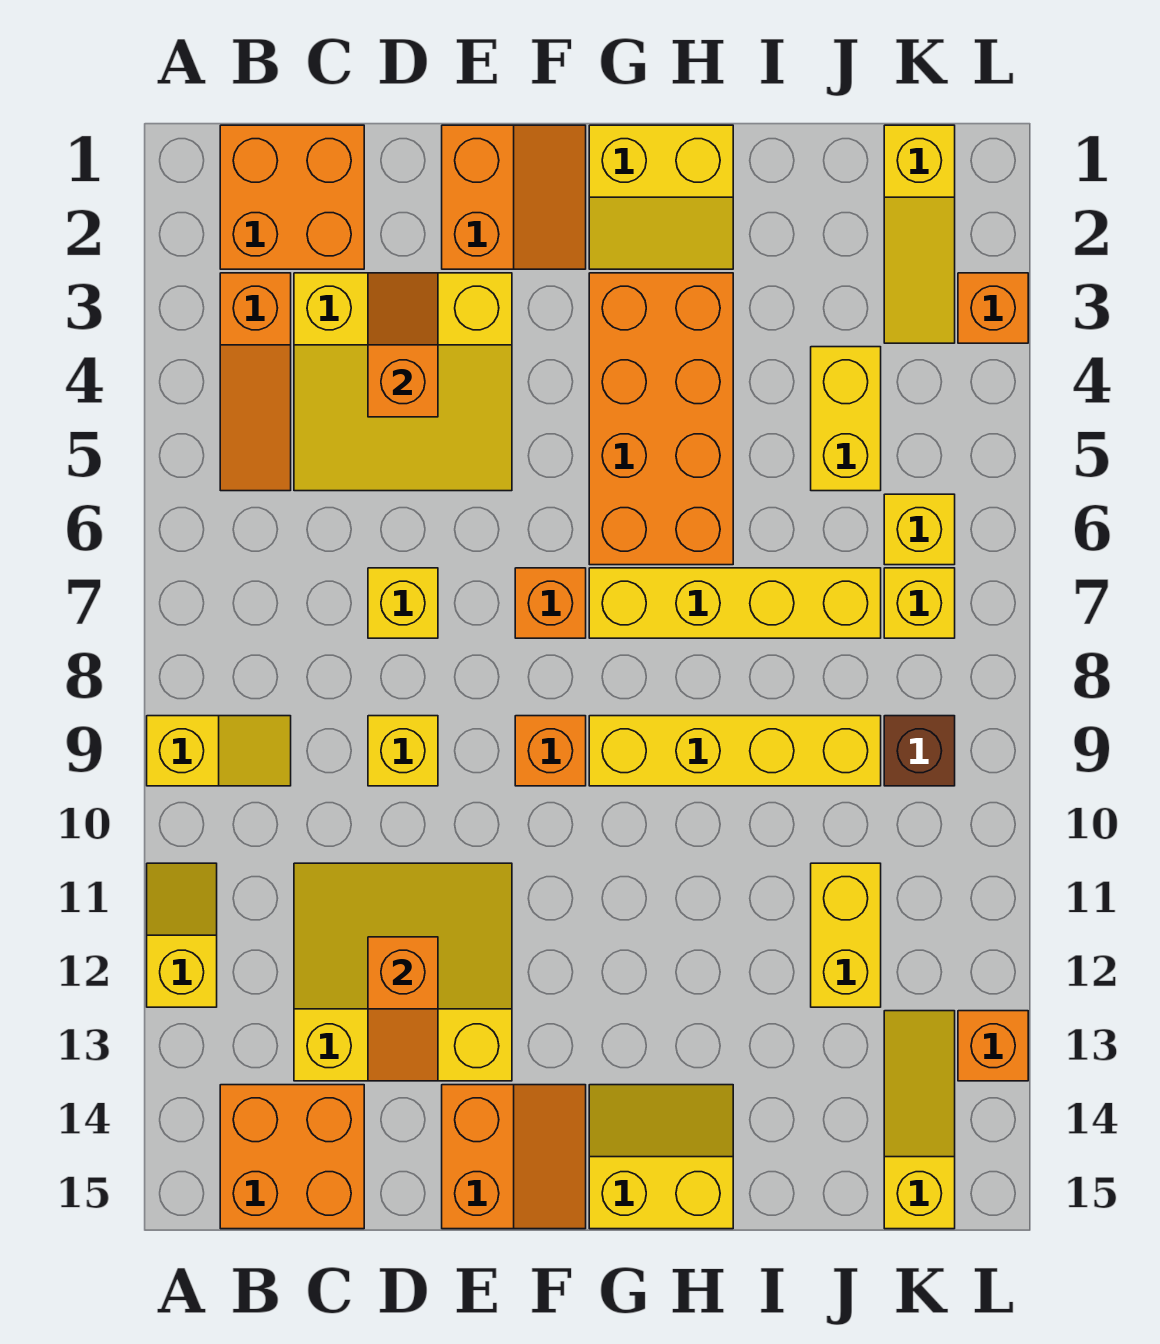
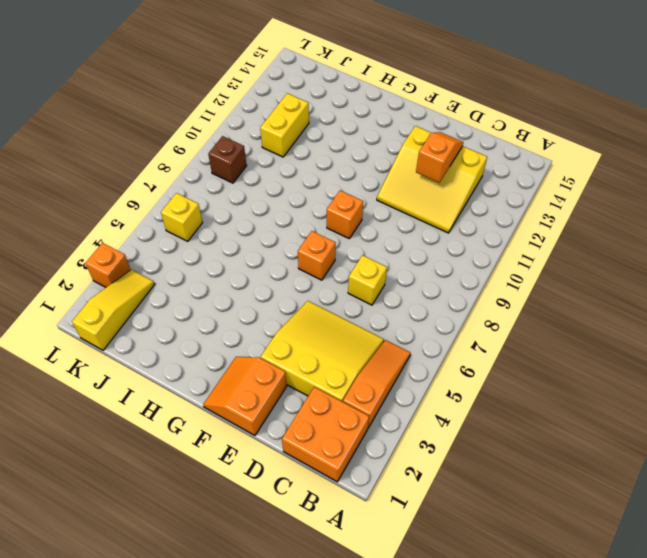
none -> yellow slope A9:B9 level 1 top A
none -> yellow slope A11:A12 level 1 top 12
none -> orange brick B14:C15 level 1

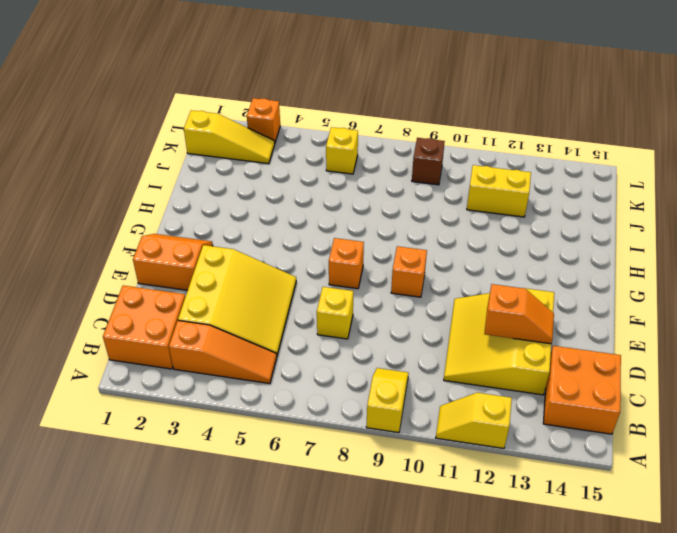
none -> yellow brick D9 level 1
none -> orange slope E14:F15 level 1 top E
none -> yellow slope G1:H2 level 1 top 1

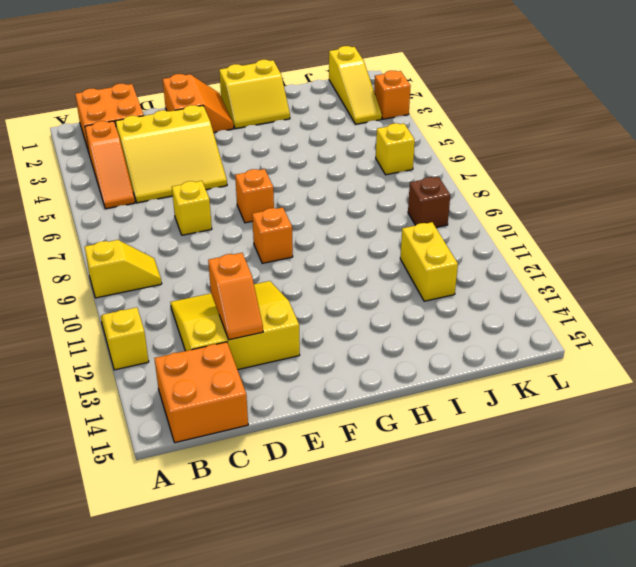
none -> yellow brick D9 level 1
none -> orange slope E14:F15 level 1 top E
none -> orange brick G3:H6 level 1

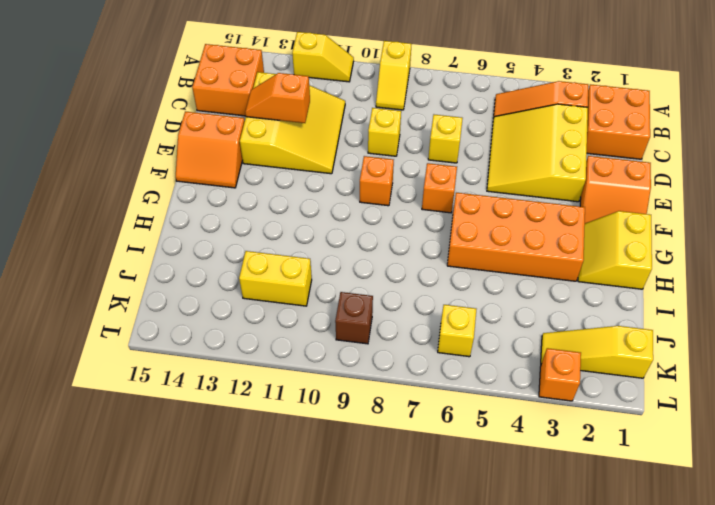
none -> yellow brick G7:J7 level 1
none -> yellow brick G9:J9 level 1
none -> yellow slope G14:H15 level 1 top 15

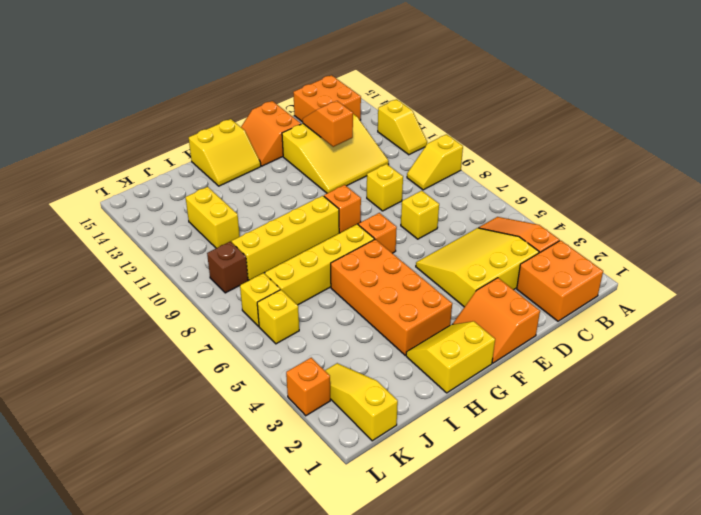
none -> yellow brick J4:J5 level 1
none -> yellow slope K13:K15 level 1 top 15
none -> orange brick L13 level 1

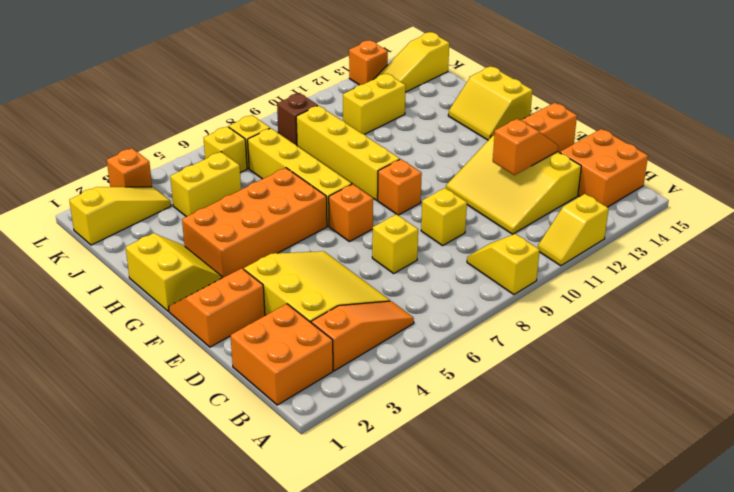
none -> orange slope D3:D4 level 2 top 4

